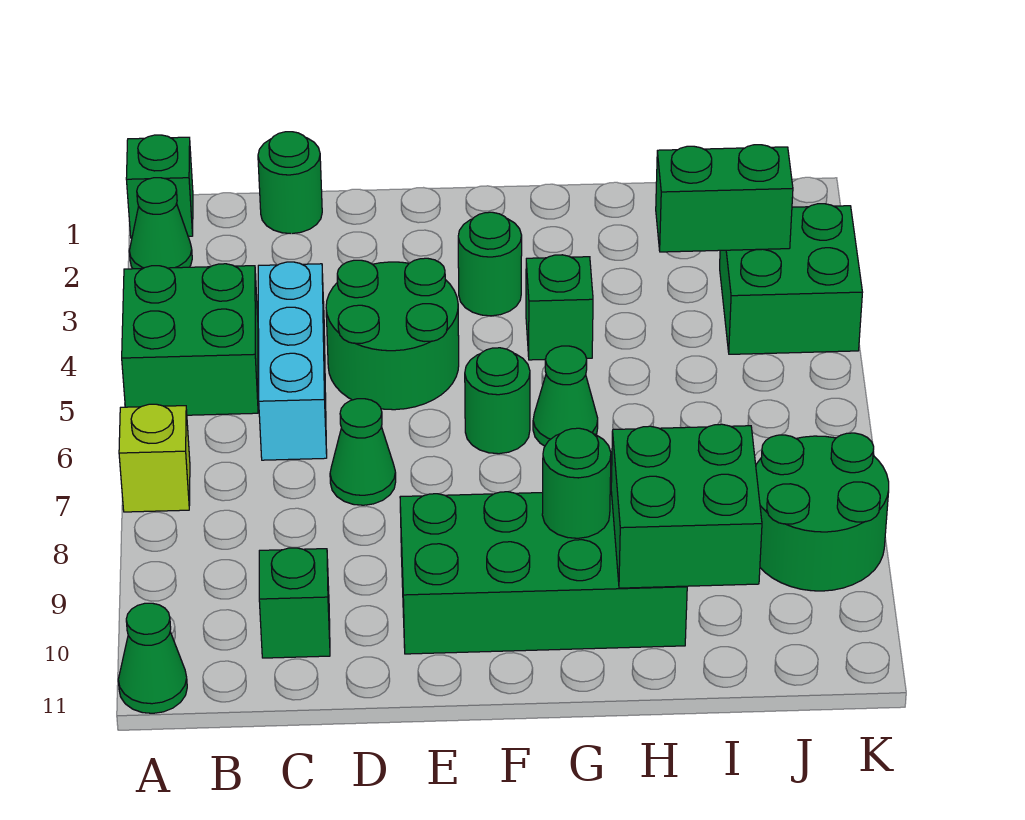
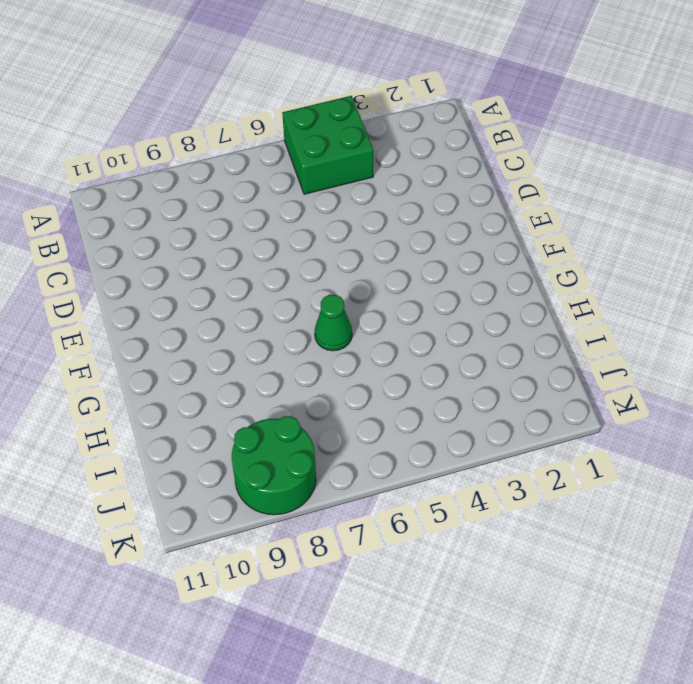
none -> green brick A1 level 1
none -> green cone A2 level 1
none -> lime brick A7 level 1

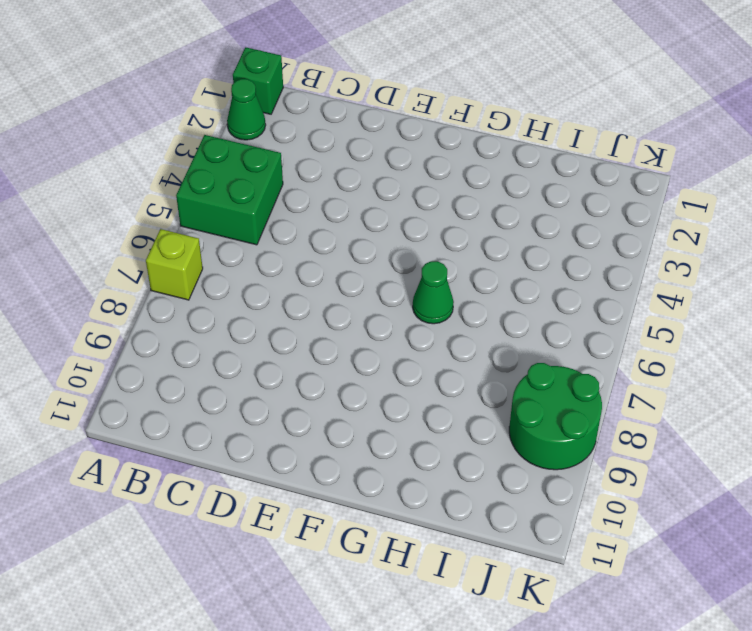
none -> green cone A11 level 1
none -> green round brick C1 level 1
none -> cyan brick C4:C6 level 1

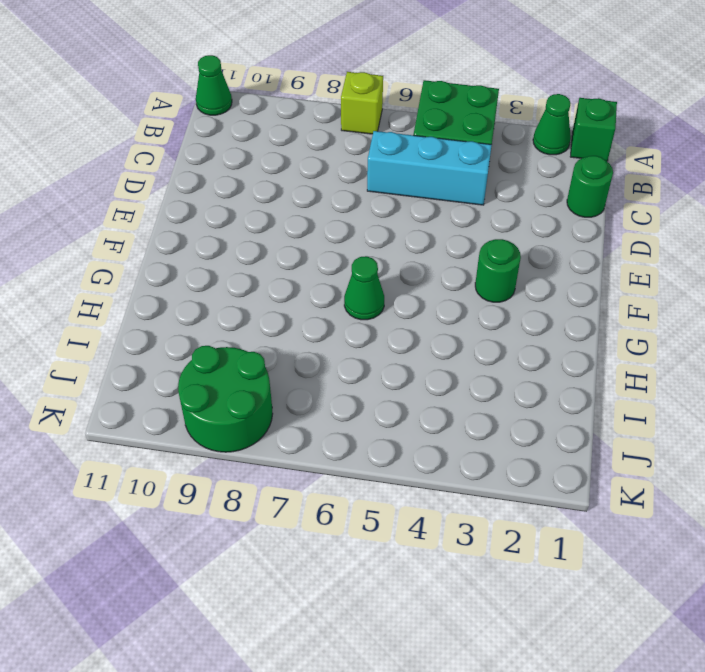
none -> green brick C10 level 1
none -> green round brick D4:E5 level 1
none -> green cone D7 level 1

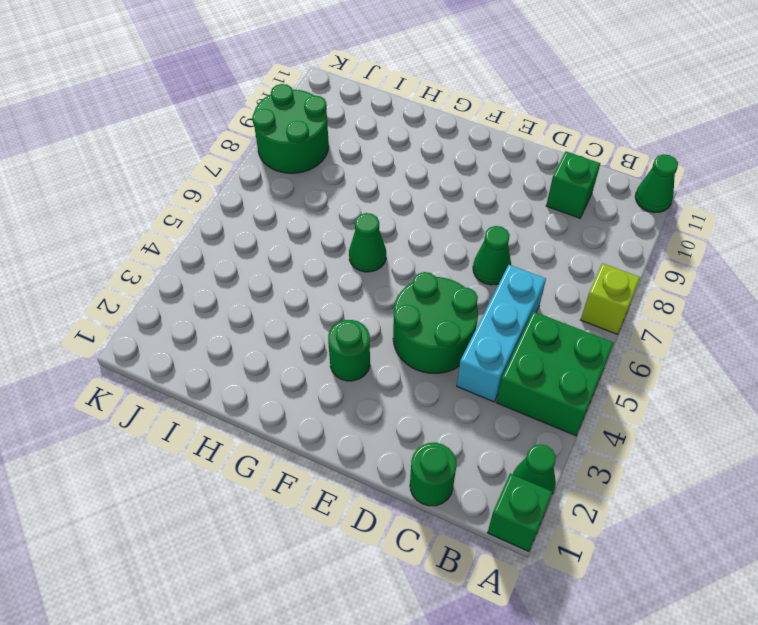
none -> green brick E9:H10 level 1
none -> green round brick F6 level 1
none -> green brick G4 level 1

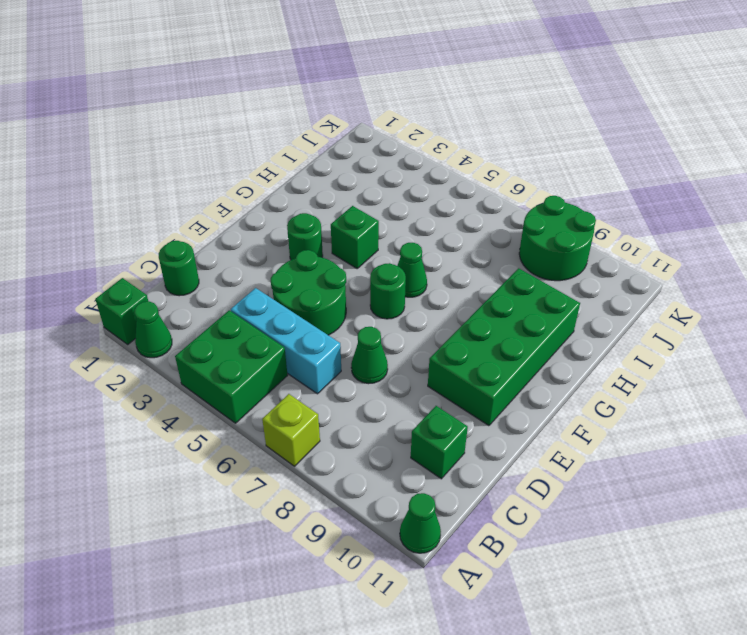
none -> green brick J3:K4 level 1
none -> green round brick G9 level 2
none -> green brick H9:I10 level 2

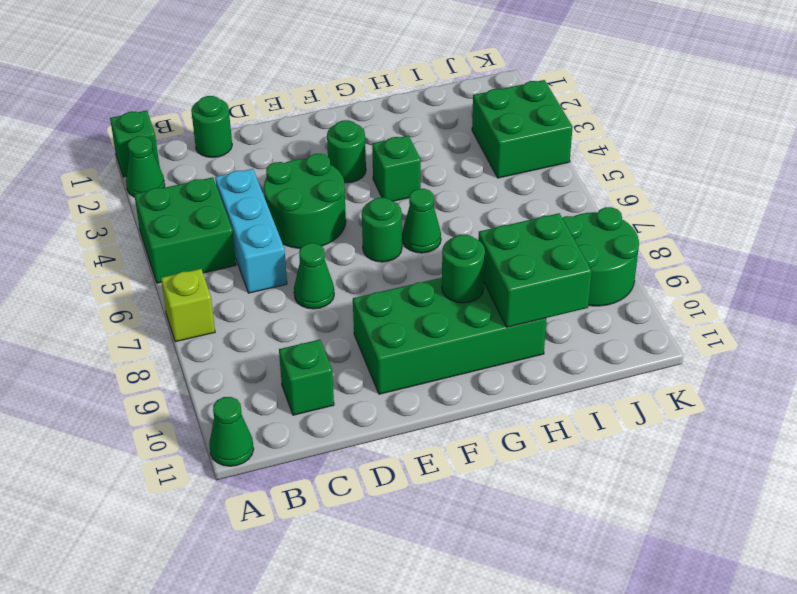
none -> green brick I3:J3 level 2

